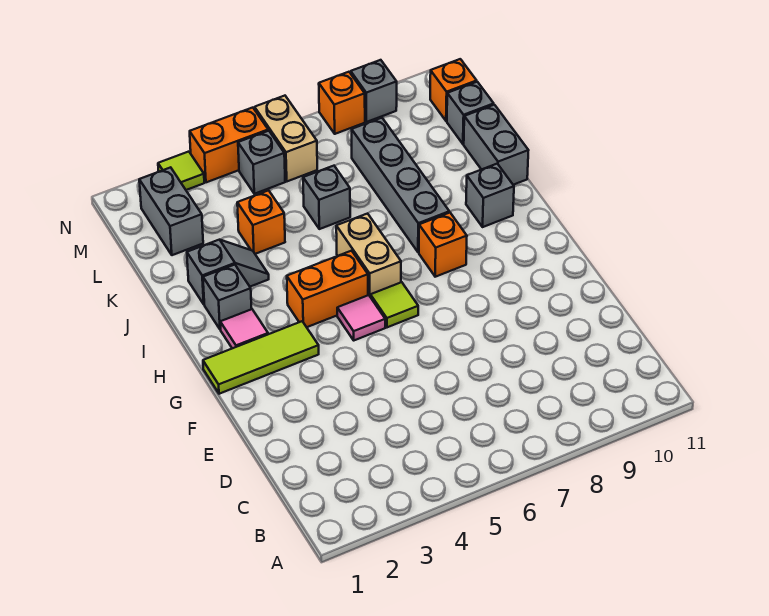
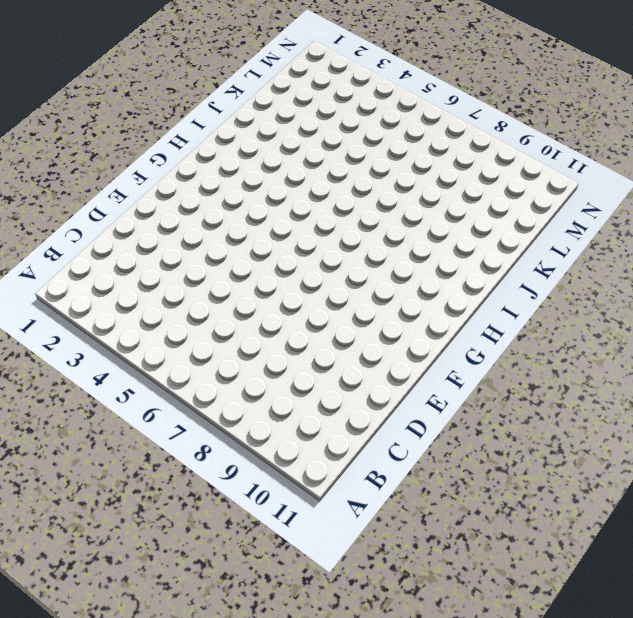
none -> lime tile G1:G3 level 1
none -> pink tile G5 level 1
none -> lime tile G6 level 1

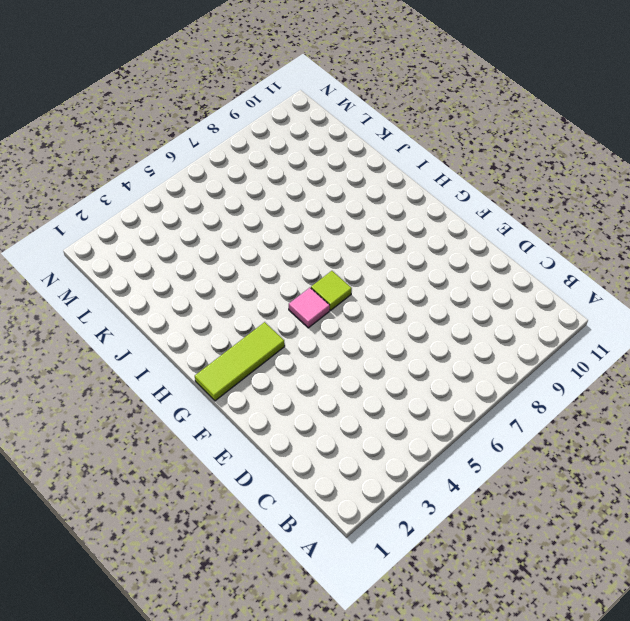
none -> pink tile H2 level 1
none -> orange brick H4:H5 level 1
none -> tan brick H6:I6 level 1

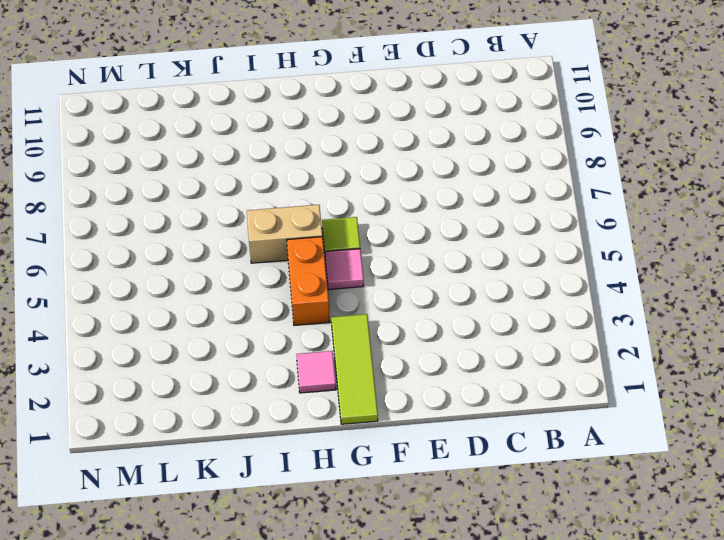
none -> orange brick H8 level 1
none -> grey brick I2 level 1
none -> grey brick I8:L8 level 1

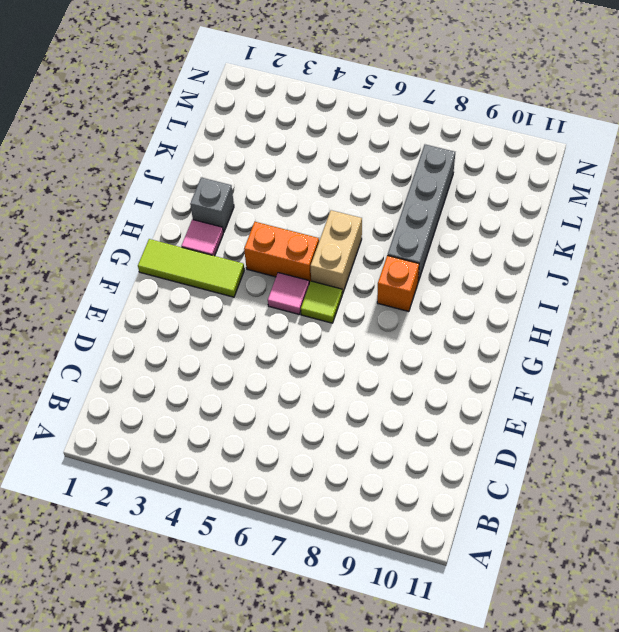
none -> grey brick I10 level 1
none -> grey slope J2:J3 level 1 top 2
none -> grey brick J11:K11 level 1

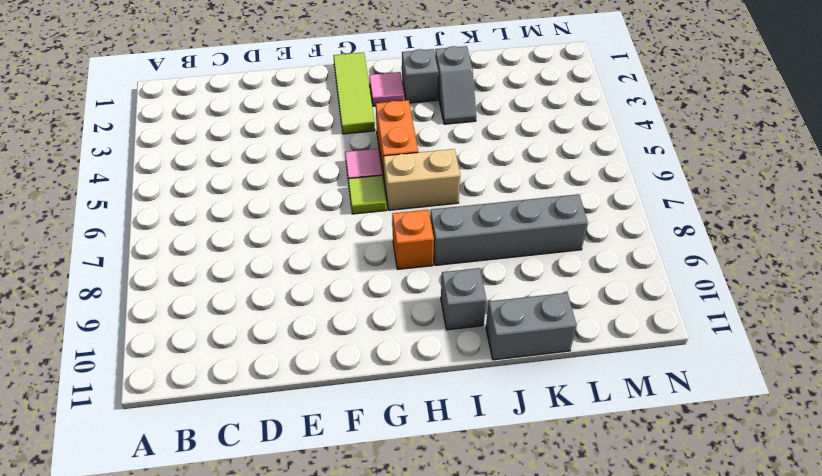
none -> orange brick K4 level 1
none -> grey brick K6 level 1
none -> grey brick L2:M2 level 1

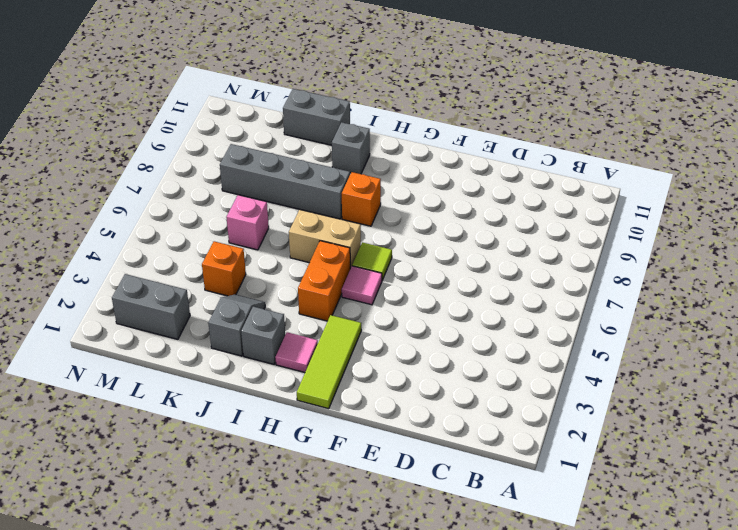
pink brick K6 level 1 -> grey brick K6 level 1
none -> grey brick L11 level 1
none -> grey brick M5 level 1
none -> tan brick M6:N6 level 1

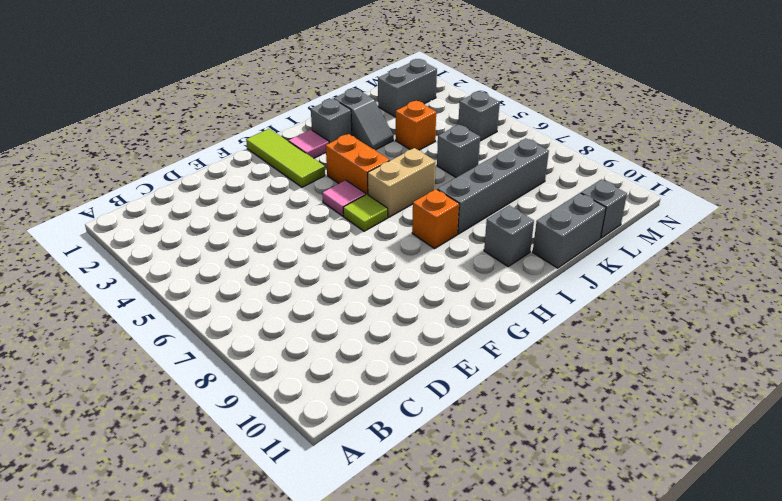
none -> tan brick M6:N6 level 1
none -> orange brick M11 level 1
none -> lime tile N3 level 1

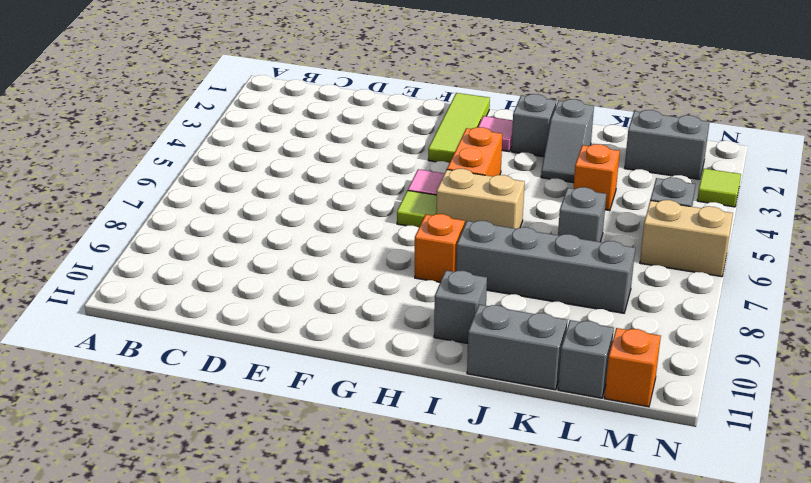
none -> orange brick N4:N5 level 1
none -> orange brick N8 level 1
none -> grey brick N9 level 1

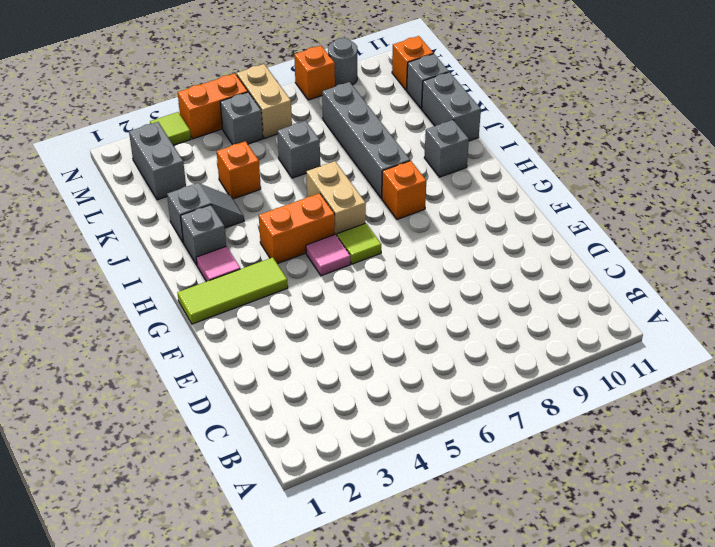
grey round brick N9 level 1 -> grey brick N9 level 1

